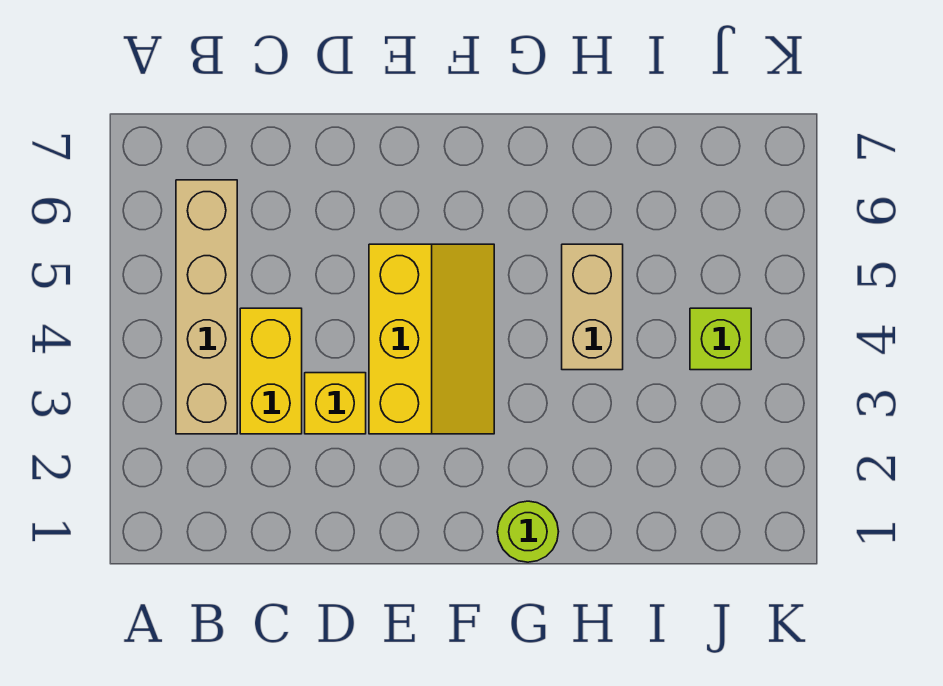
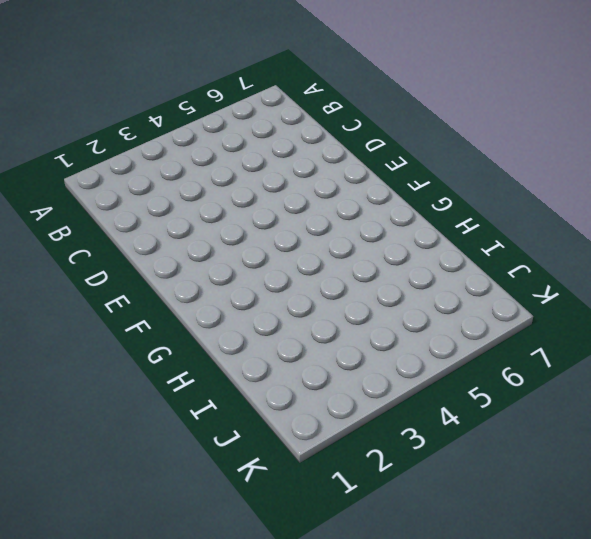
none -> tan brick B3:B6 level 1
none -> yellow brick C3:C4 level 1

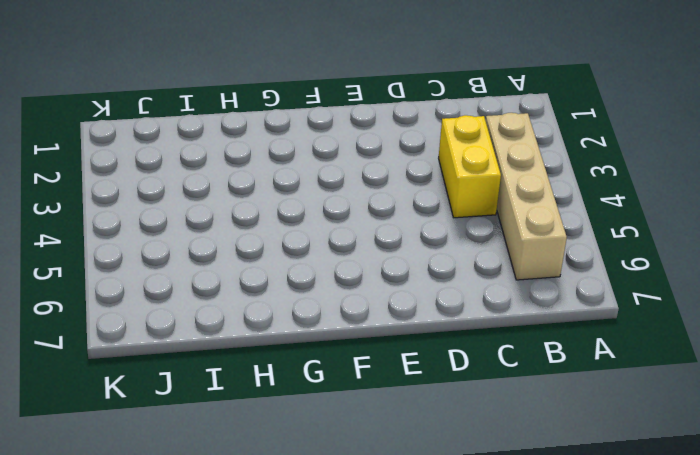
none -> yellow brick D3 level 1
none -> yellow slope E3:F5 level 1 top E

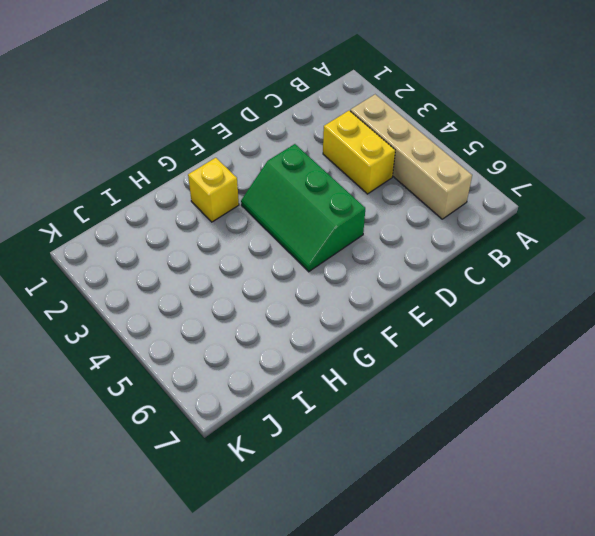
green slope E3:F5 level 1 top E -> yellow slope E3:F5 level 1 top E
yellow brick G2 level 1 -> yellow brick D3 level 1
none -> lime round brick G1 level 1
none -> tan brick H4:H5 level 1

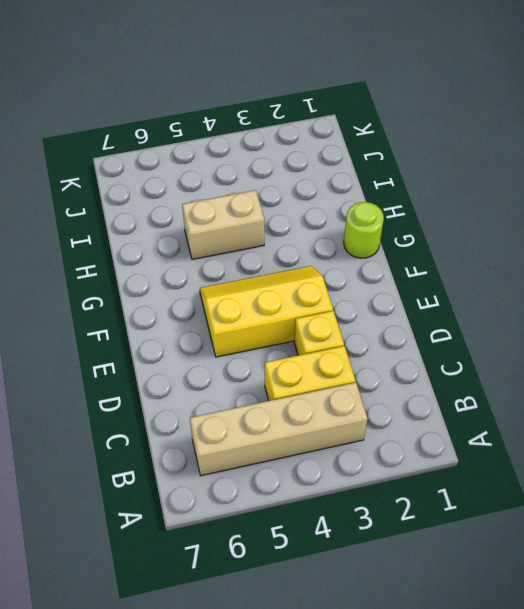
none -> lime brick J4 level 1

